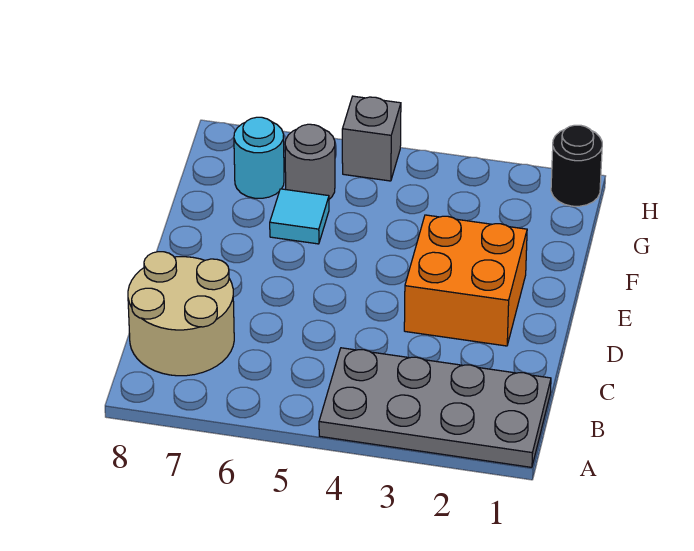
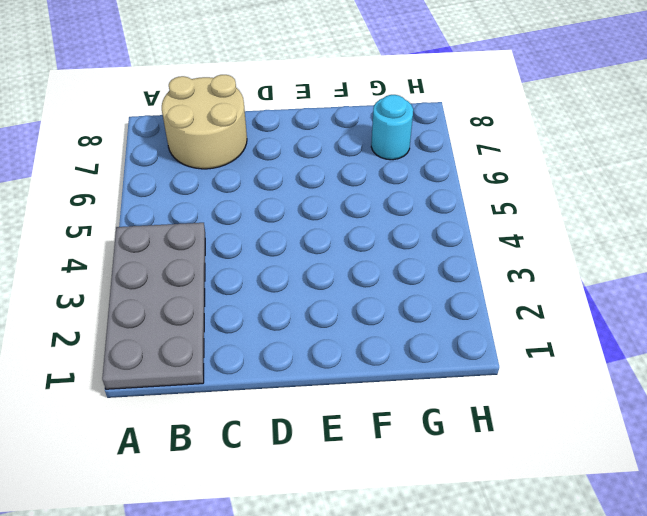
none -> orange brick D2:E3 level 1
none -> cyan tile F6 level 1

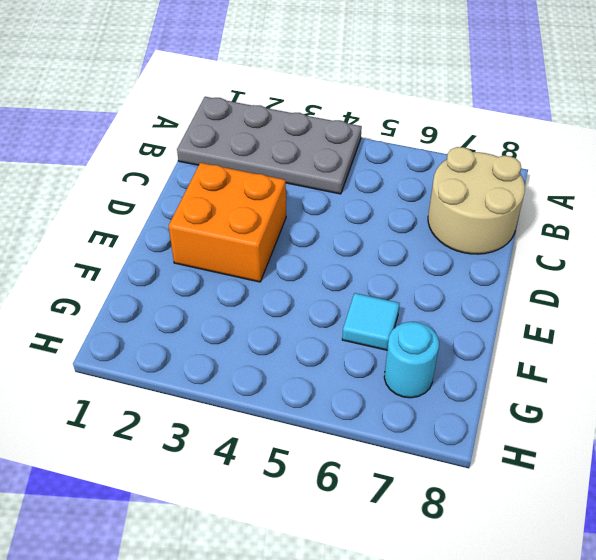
none -> grey round brick G6 level 1
none -> black round brick H1 level 1

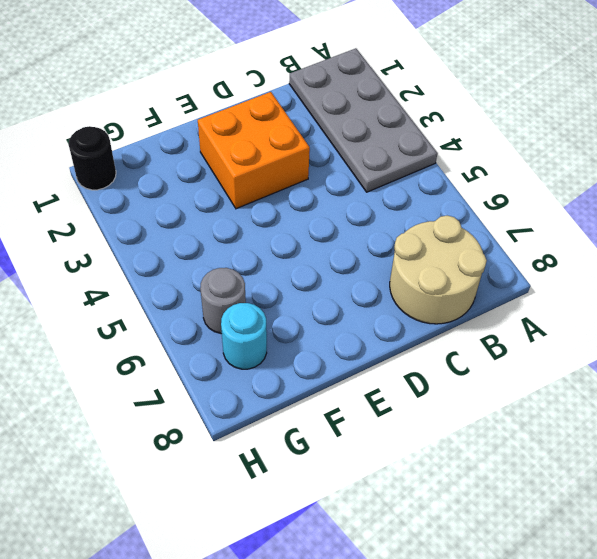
none -> cyan tile F6 level 1
none -> grey brick H5 level 1

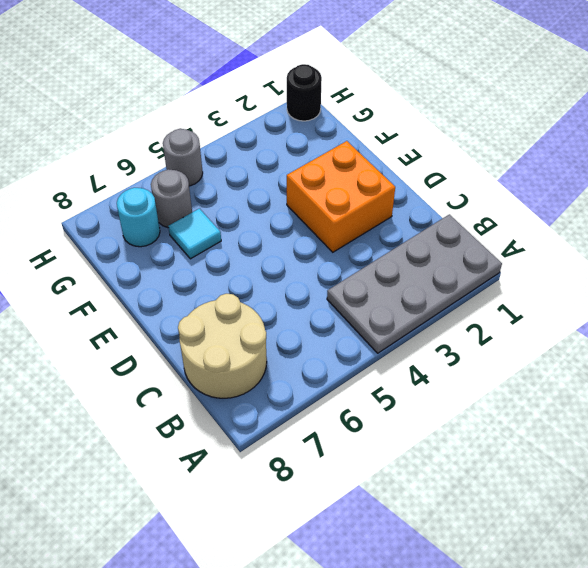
grey round brick H5 level 1 -> grey brick H5 level 1

